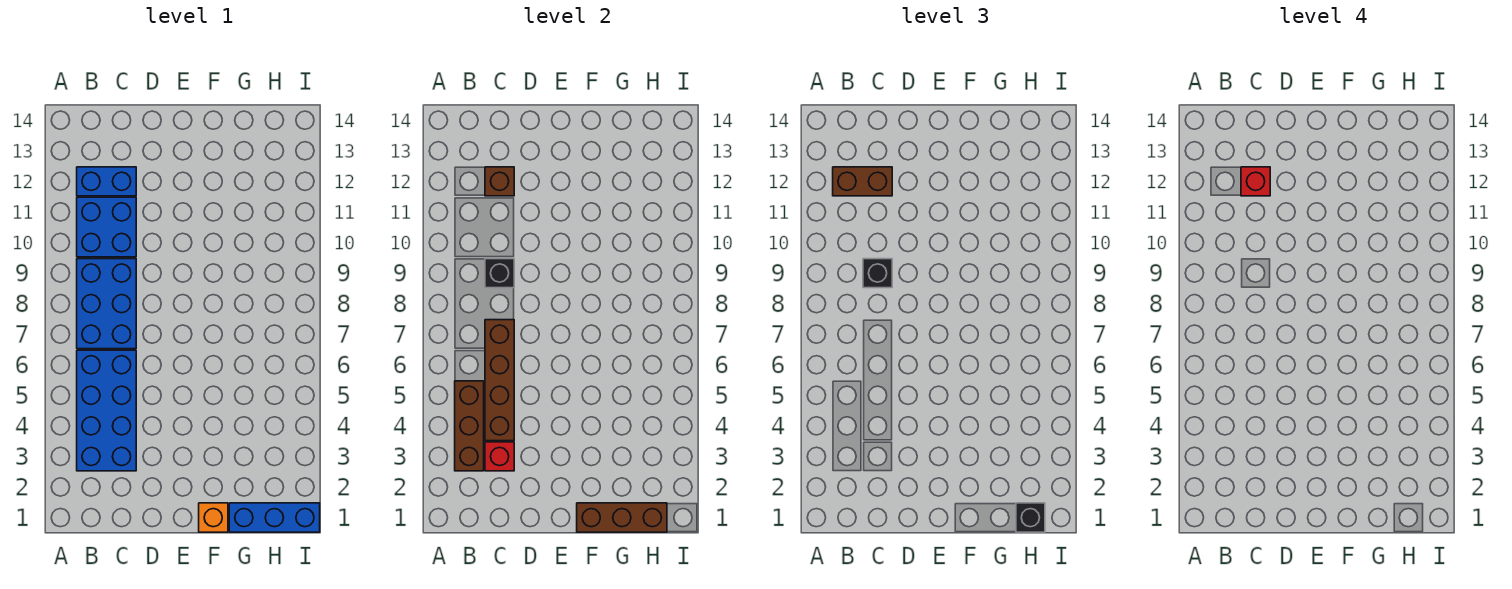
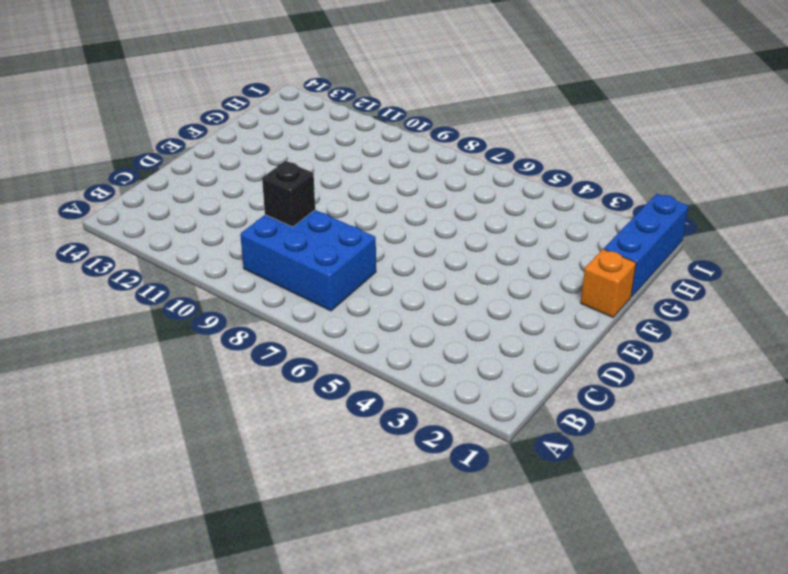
none -> blue brick B3:C6 level 1
none -> blue brick B10:C11 level 1
none -> blue brick B12:C12 level 1

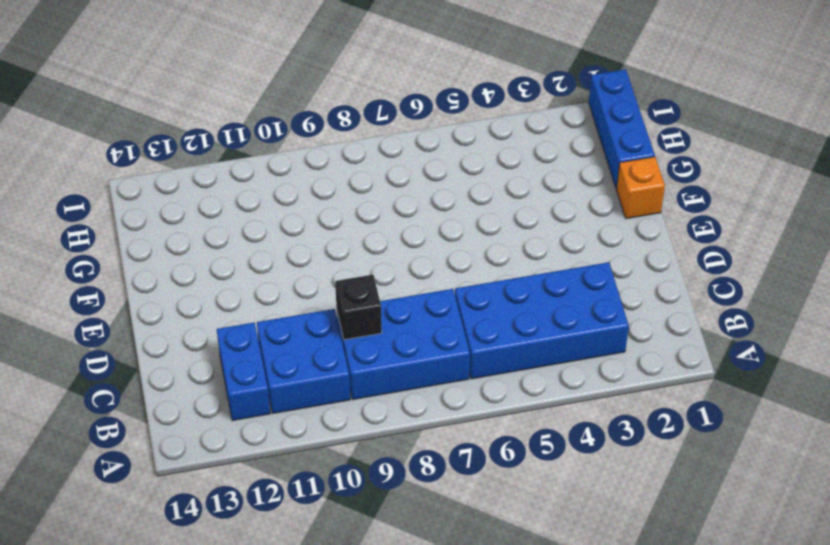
none -> brown brick B3:B5 level 2
none -> red brick C3 level 2
none -> brown brick C4:C7 level 2

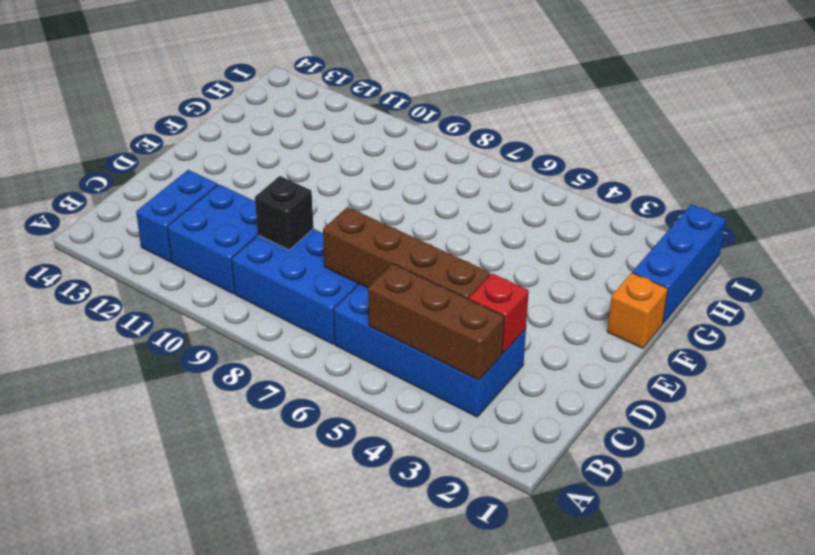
none -> brown brick C12 level 2
none -> brown brick F1:H1 level 2
none -> brown brick B12:C12 level 3

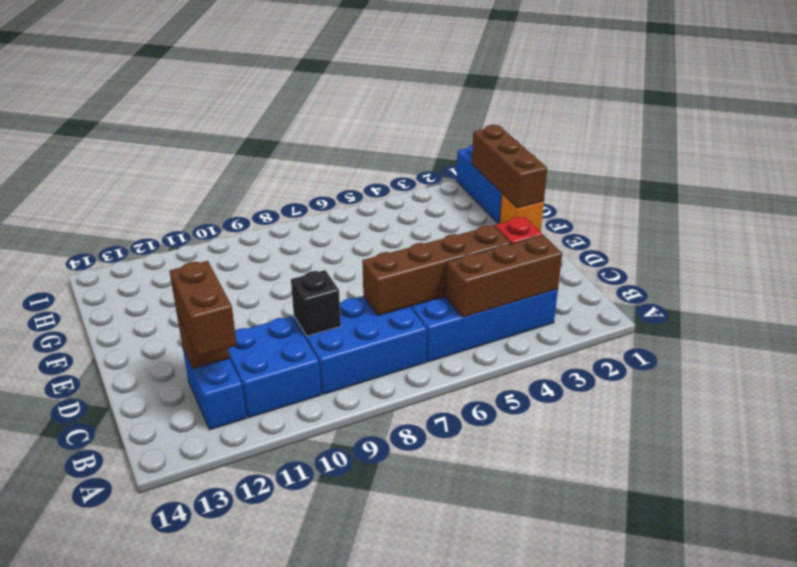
none -> black brick C9 level 3
none -> black brick H1 level 3
none -> red brick C12 level 4

